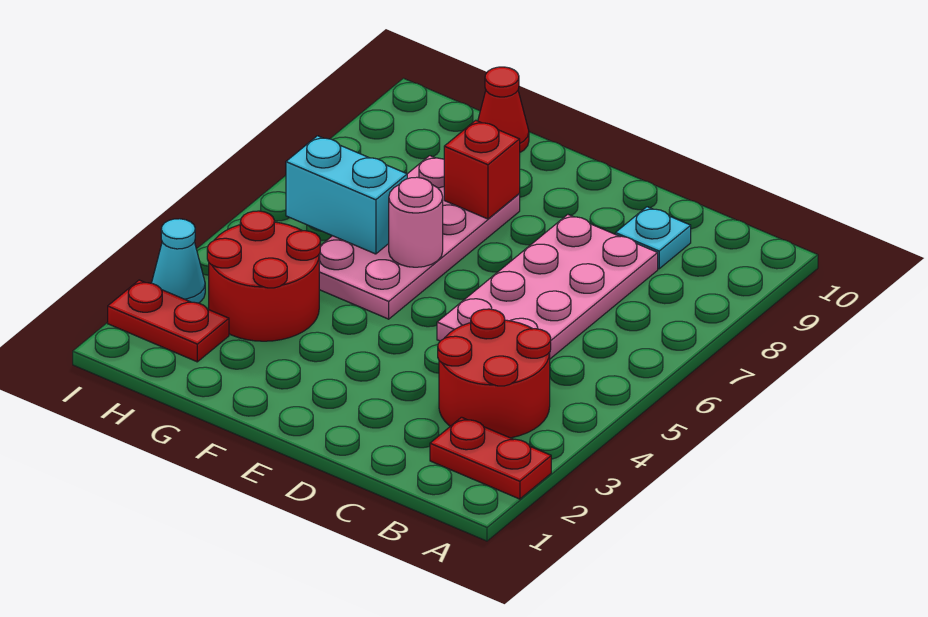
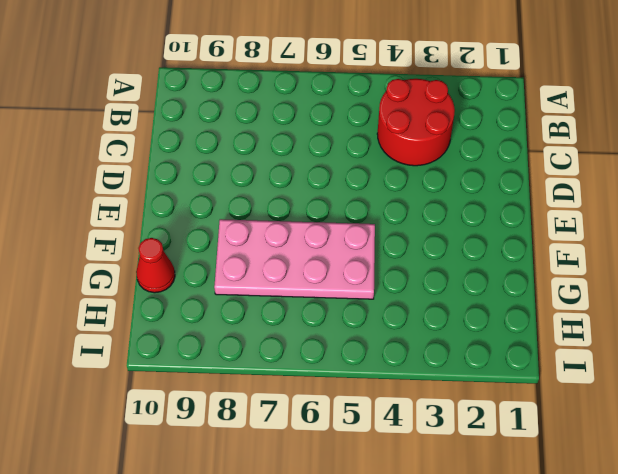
none -> red plate A2:B2 level 1
none -> pink plate C5:D8 level 1
none -> cyan plate C9 level 1

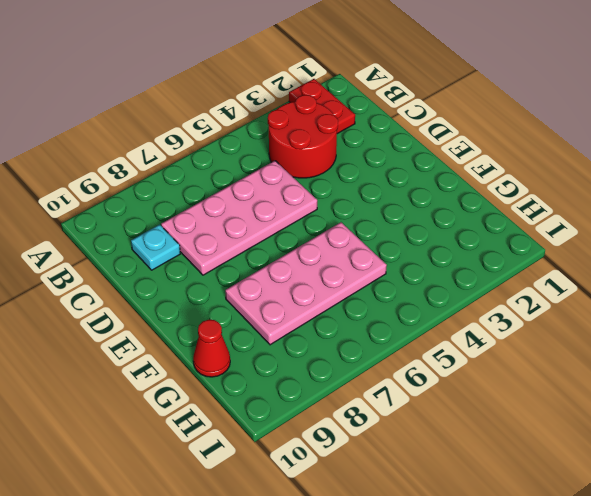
none -> red round brick G3:H4 level 1
none -> red plate H2:I2 level 1
none -> cyan cone I3 level 1

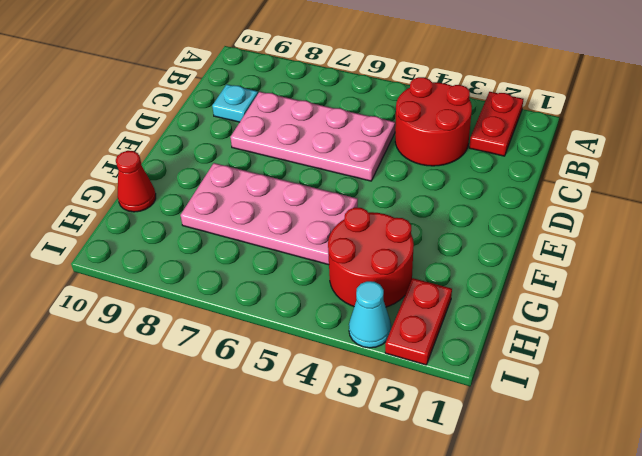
none -> pink round brick F6 level 2
none -> red brick F8 level 2
none -> cyan brick G6:H6 level 2

